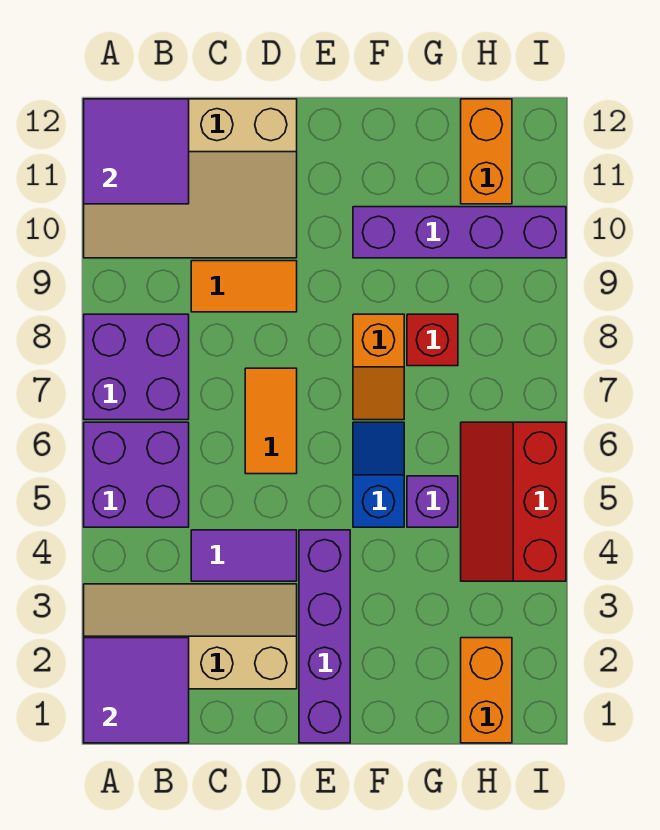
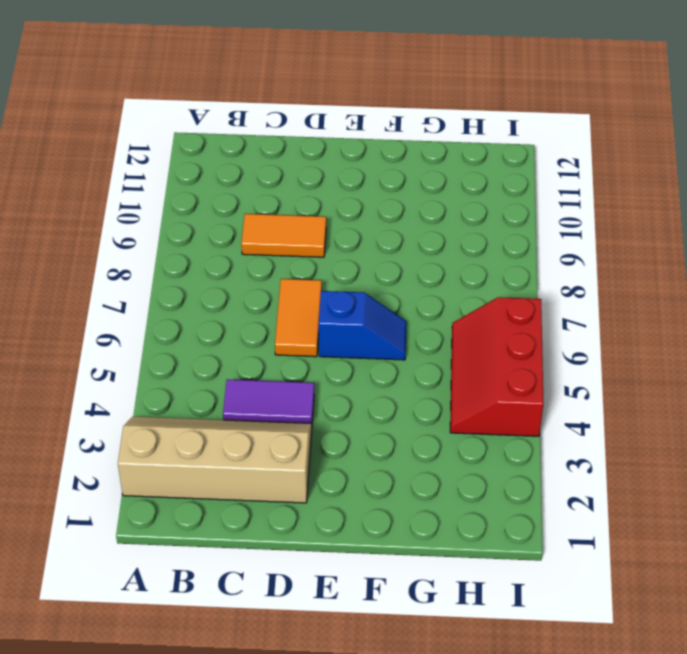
blue slope E6:F6 level 1 top E -> blue slope F5:F6 level 1 top 5
none -> purple brick A5:B6 level 1
none -> purple brick A7:B8 level 1
none -> tan slope A10:D12 level 1 top 12

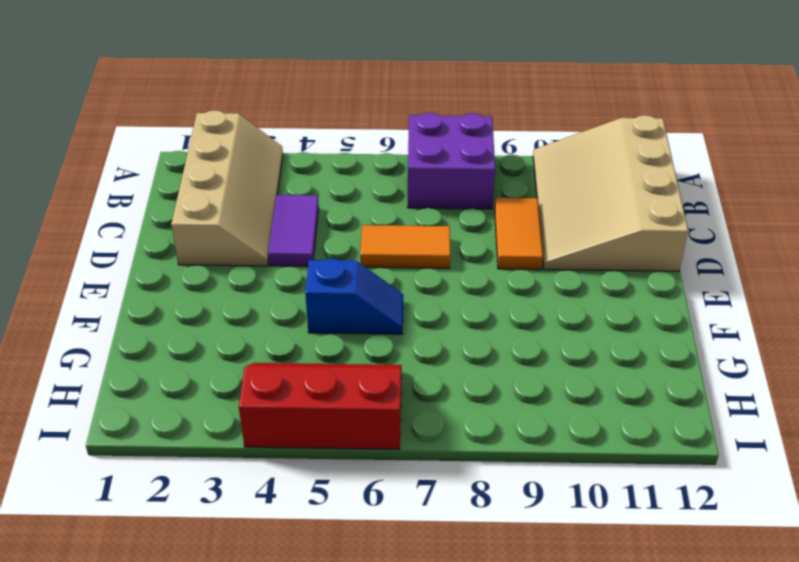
none -> purple brick A5:B6 level 1
none -> purple brick E1:E4 level 1
none -> orange slope F7:F8 level 1 top 8

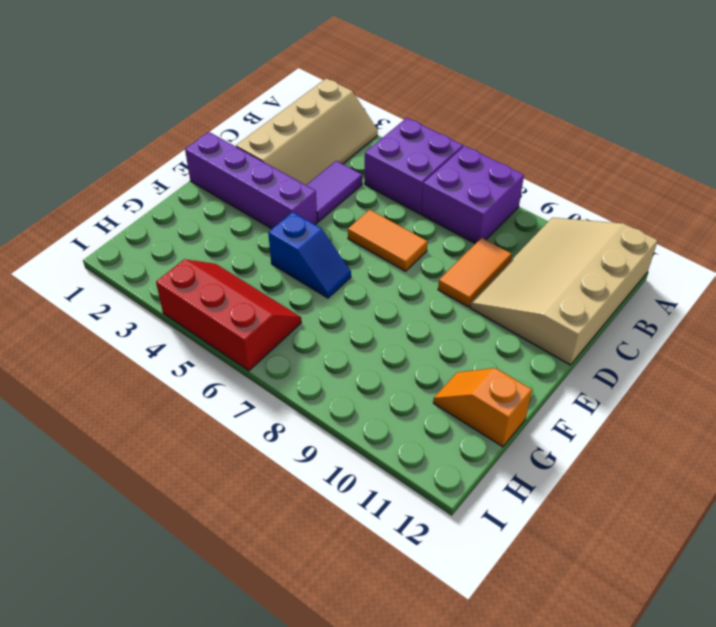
orange slope G11:G12 level 1 top 12 -> orange slope F7:F8 level 1 top 8
none -> purple brick F10:I10 level 1
none -> purple brick G5 level 1
none -> red brick G8 level 1

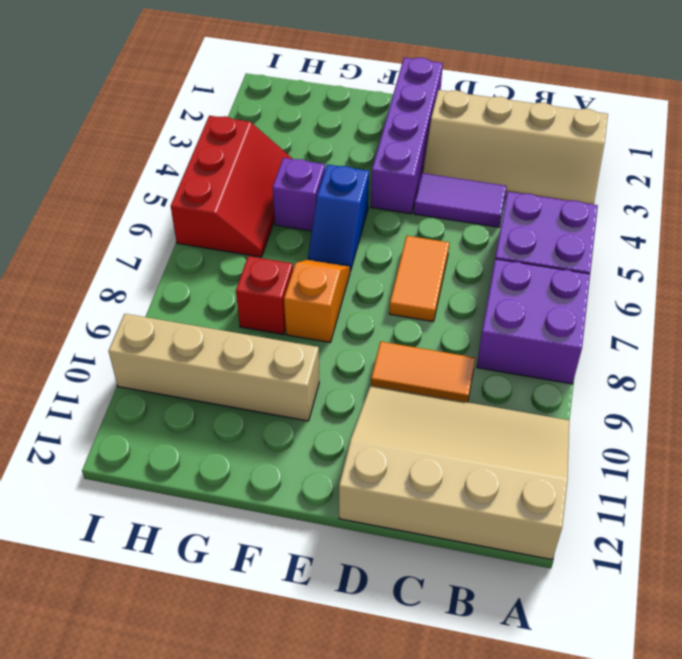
tan brick F10:I10 level 1 -> purple brick F10:I10 level 1
none -> orange brick H1:H2 level 1
none -> orange brick H11:H12 level 1
none -> purple tile A1:B2 level 2

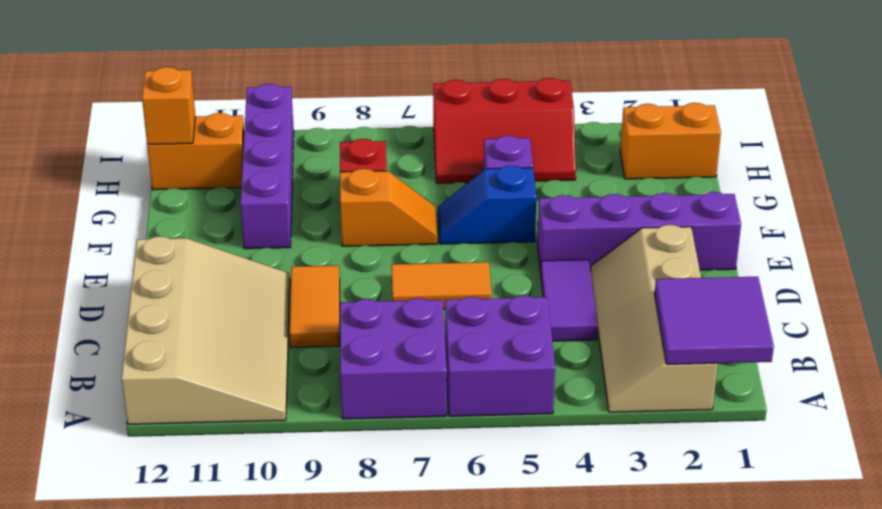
orange brick H12 level 2 -> none
none -> purple tile A11:B12 level 2

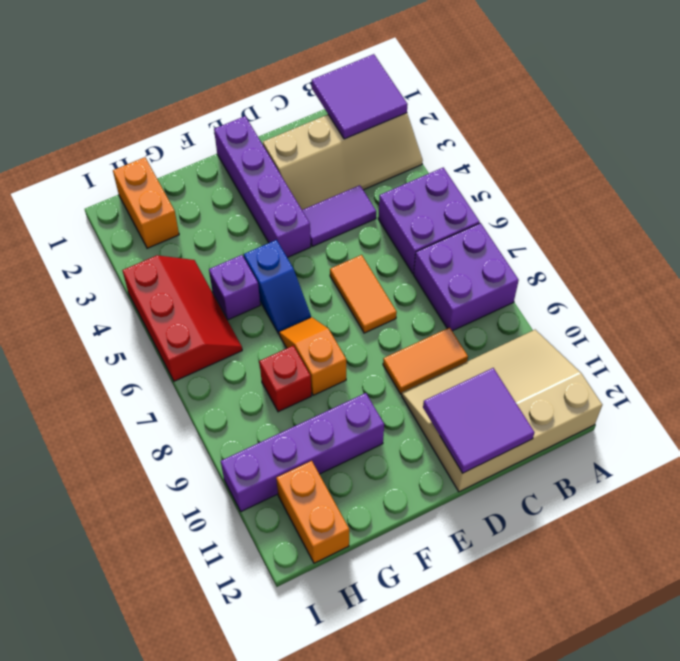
purple tile C11:D12 level 2 -> purple tile A11:B12 level 2

